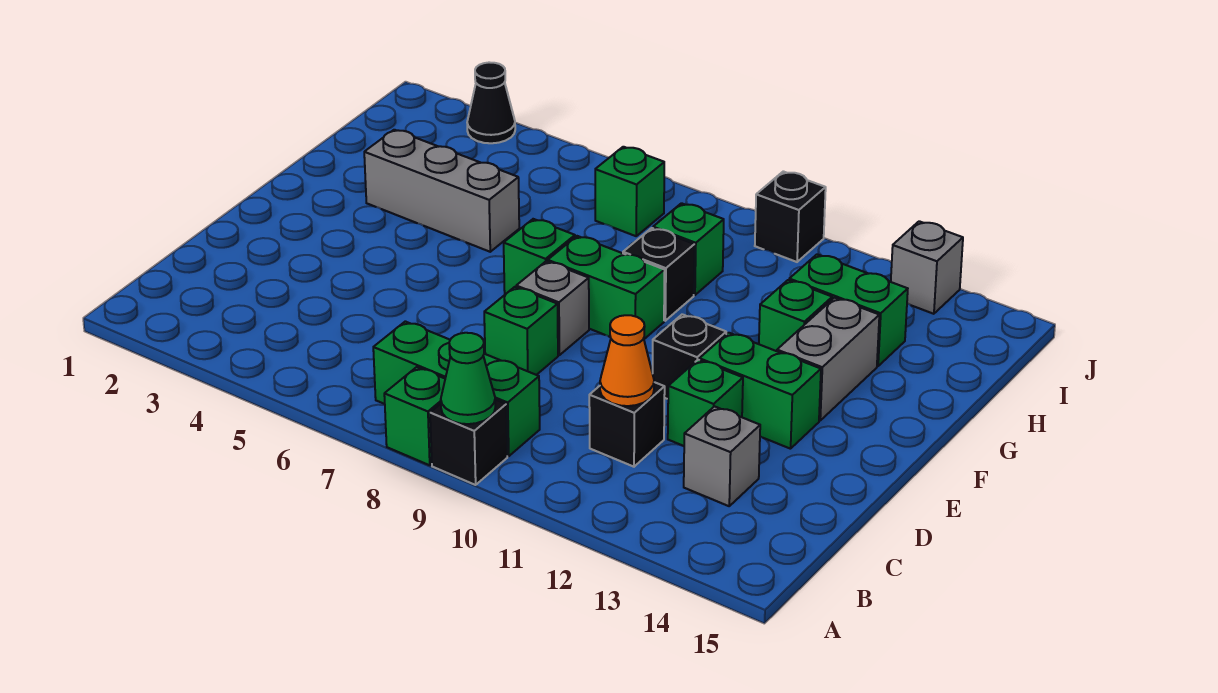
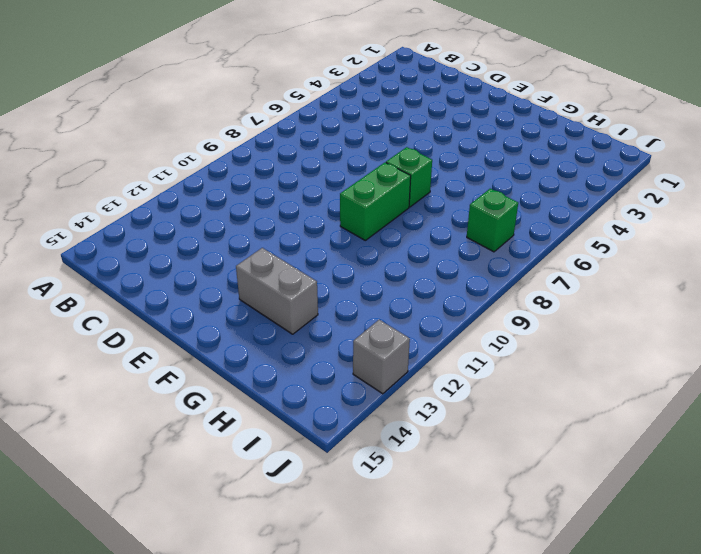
none -> green brick A8 level 1
none -> black brick A9 level 1
none -> green brick B7:B9 level 1

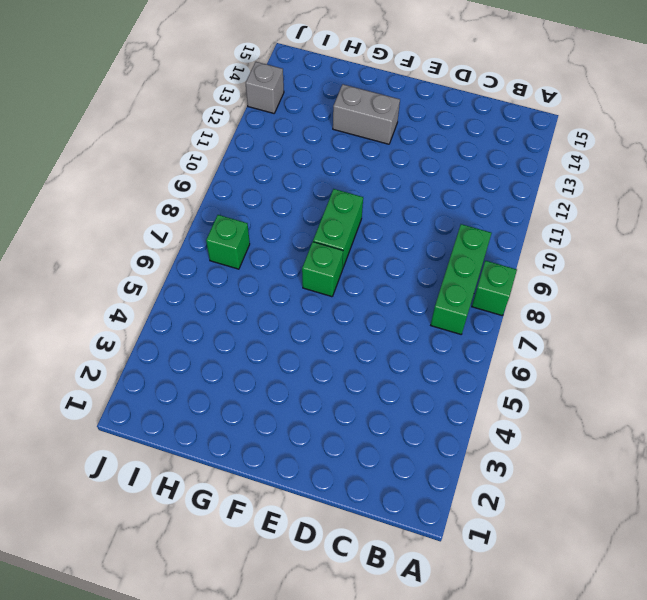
none -> black brick A9 level 1
none -> black brick C11 level 1
none -> grey brick C13 level 1

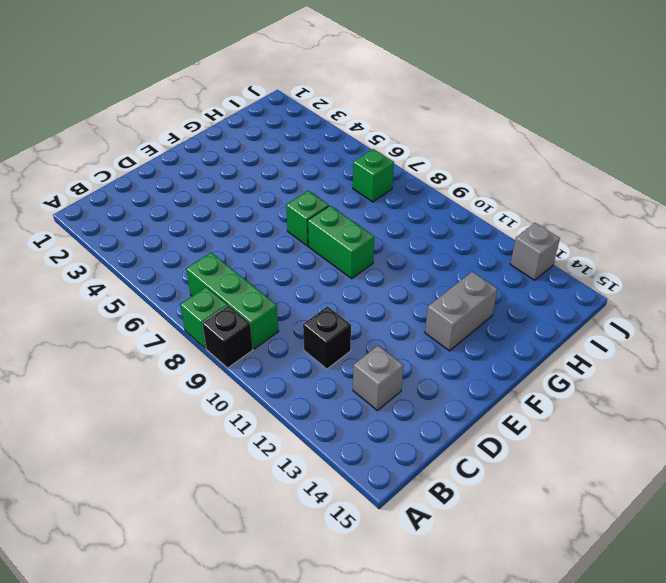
none -> green brick D8 level 1
none -> green brick D12 level 1
none -> grey brick E8 level 1

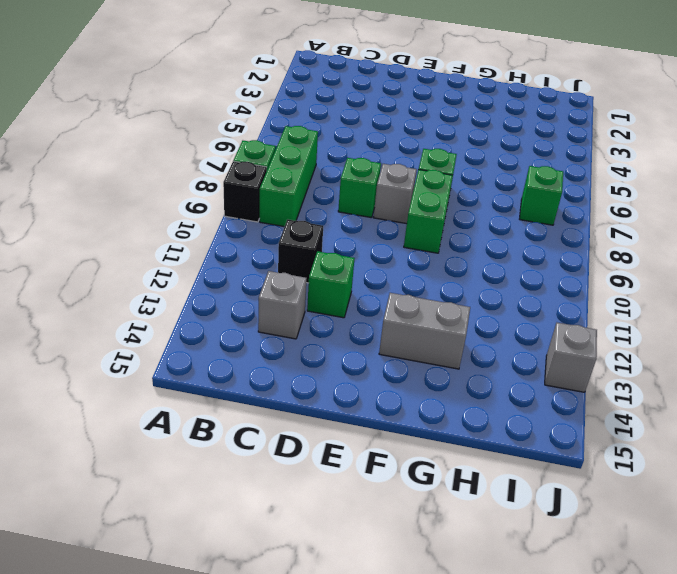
none -> black brick E11 level 1
none -> green brick E12:E13 level 1
none -> grey brick G3:G5 level 1

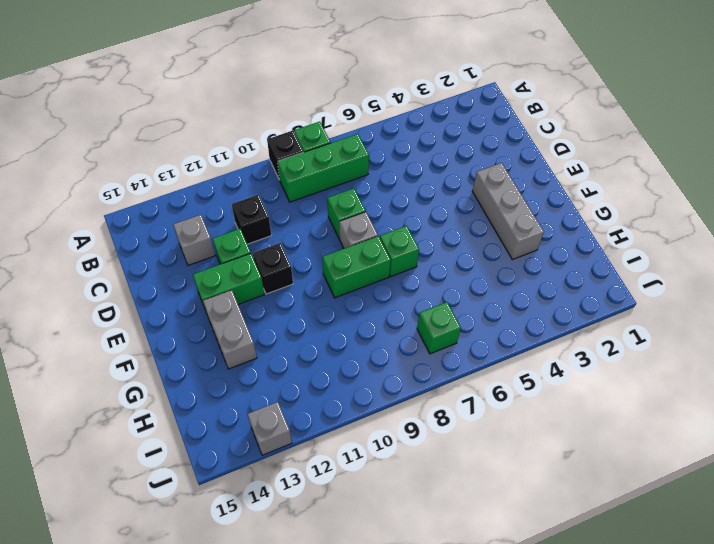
grey brick E3:G3 level 1 -> grey brick G3:G5 level 1
none -> black brick G9 level 1
none -> green brick G12 level 1
none -> green brick H9 level 1

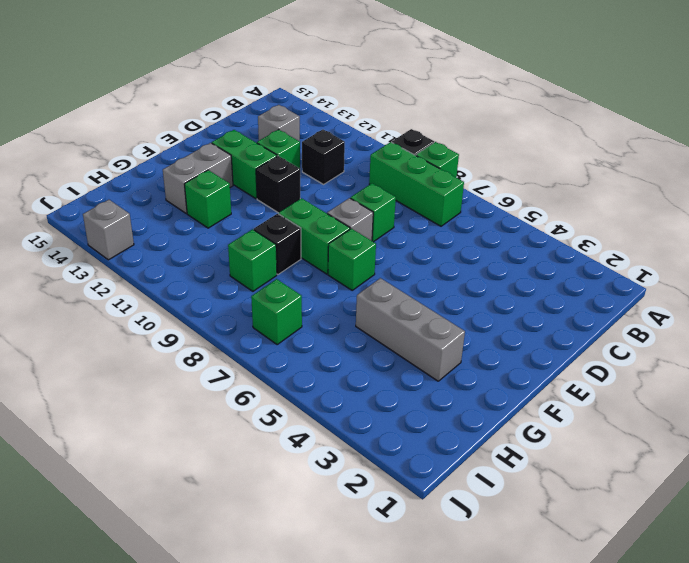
none -> green brick H12:H13 level 1
none -> black cone J3 level 1
none -> black brick J10 level 1

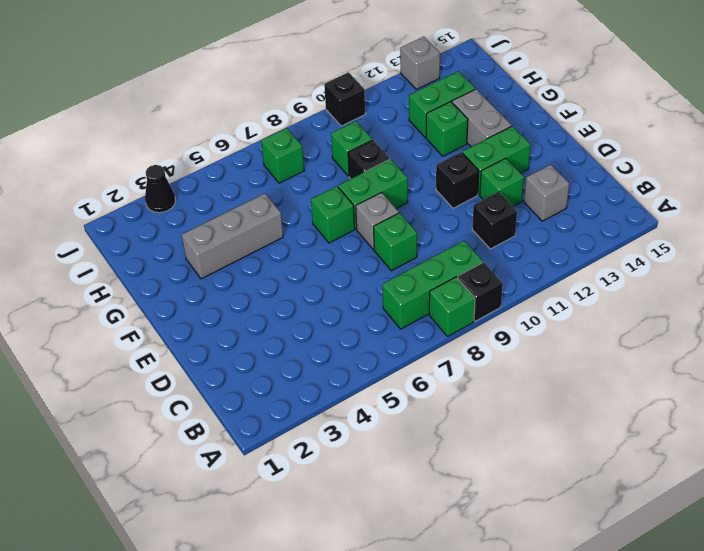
none -> green cone A9 level 2
none -> orange cone C11 level 2

